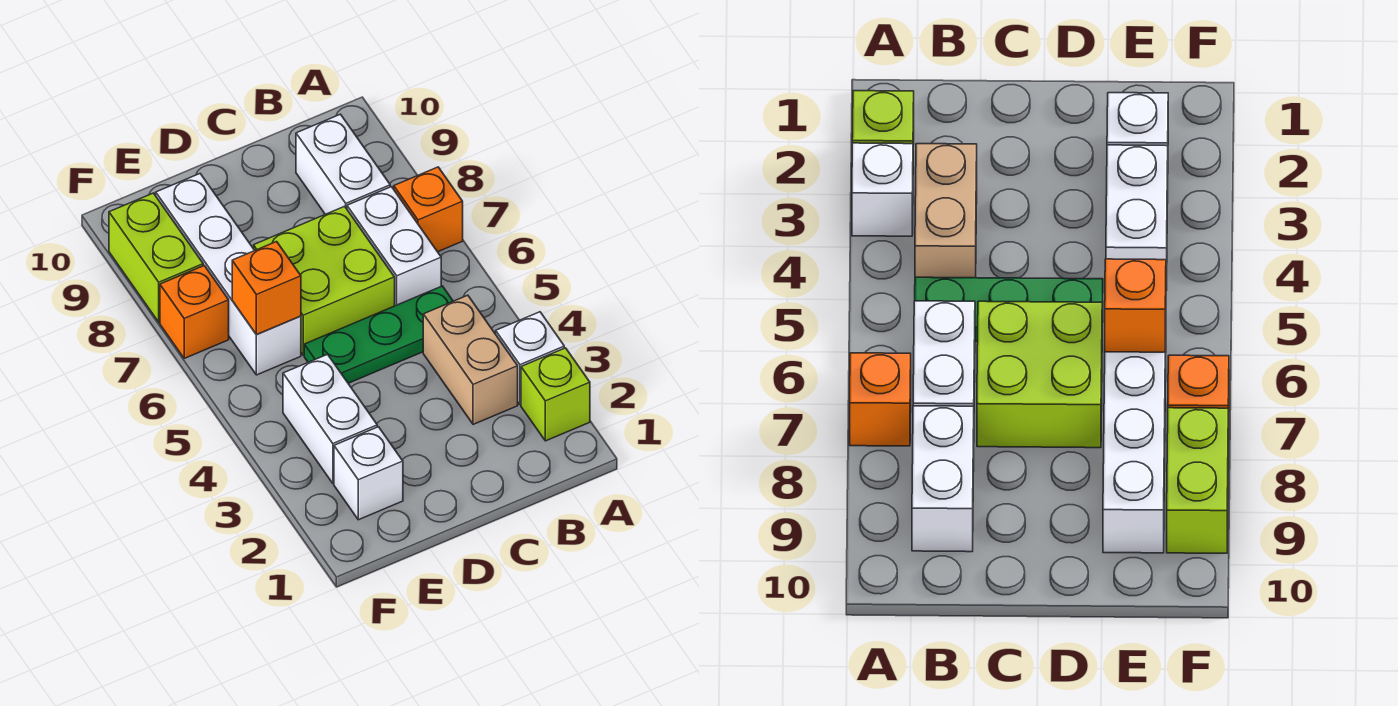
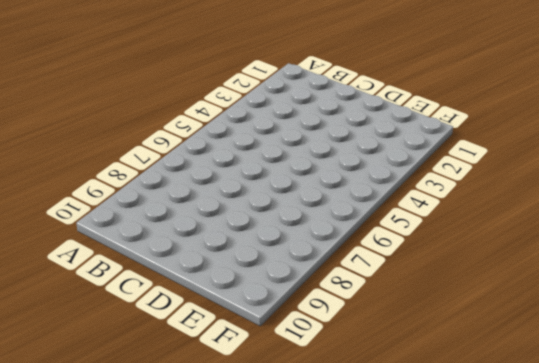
none -> lime brick A2 level 1
none -> white brick A3 level 1
none -> orange brick A7 level 1

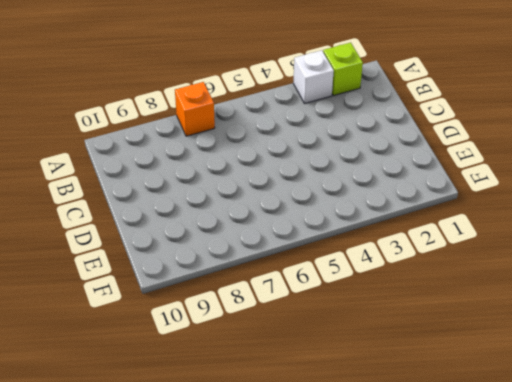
none -> tan brick B3:B4 level 1
none -> green plate B5:D5 level 1
none -> white brick B6:B7 level 1

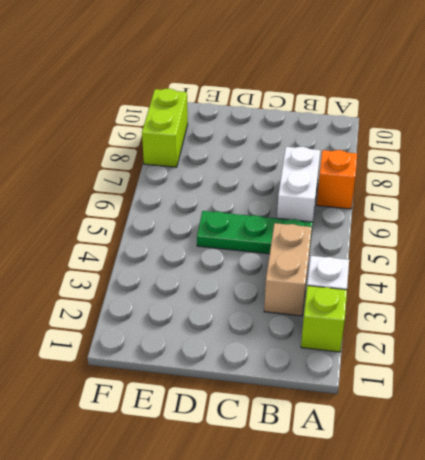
none -> white brick B8:B9 level 1
none -> lime brick C6:D7 level 1
none -> white brick E2 level 1

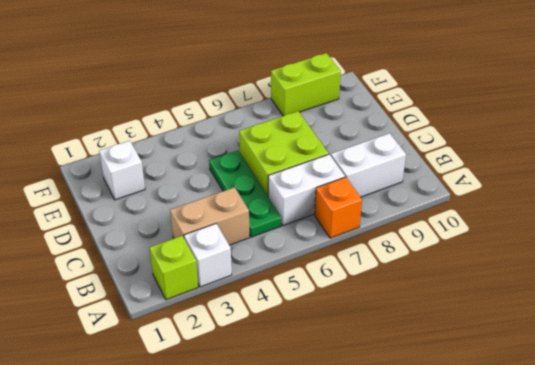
none -> white brick E3:E4 level 1
none -> white brick E6:E9 level 1
none -> orange brick F7 level 1

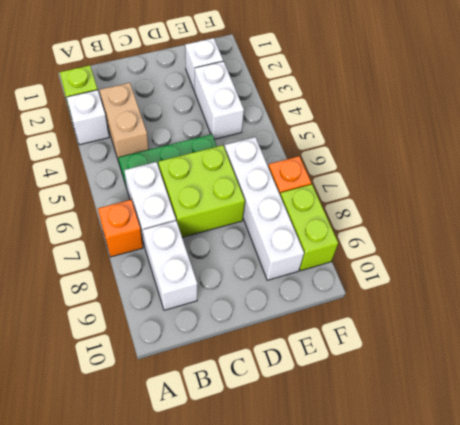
none -> orange brick E6 level 2

